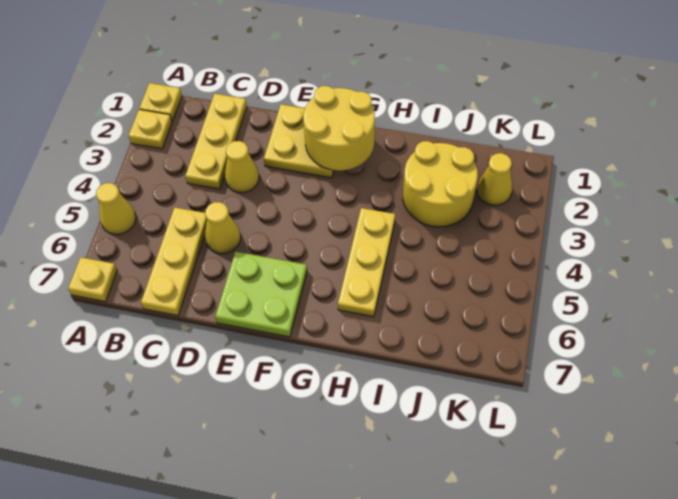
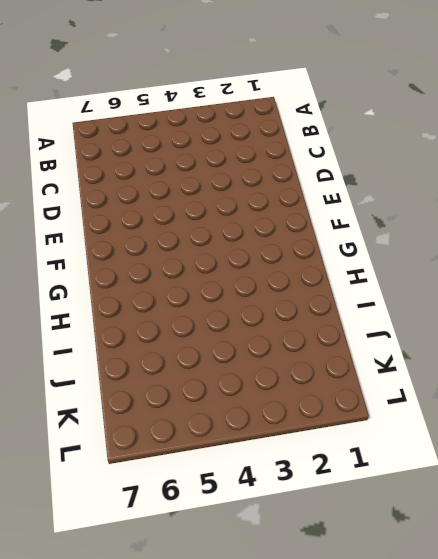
none -> yellow plate A1 level 1
none -> yellow plate A2 level 1
none -> yellow cone A5 level 1

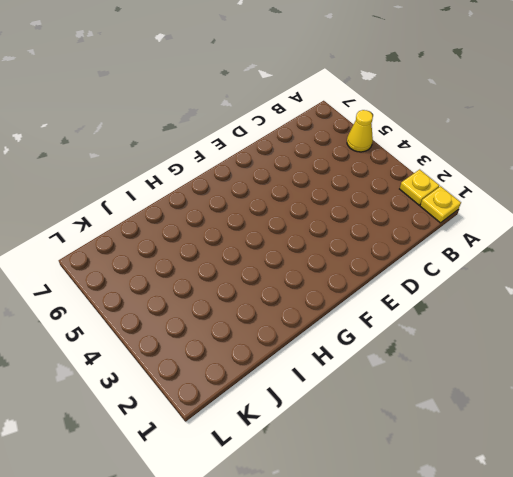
none -> yellow plate A7 level 1
none -> yellow plate C1:C3 level 1
none -> yellow plate C5:C7 level 1

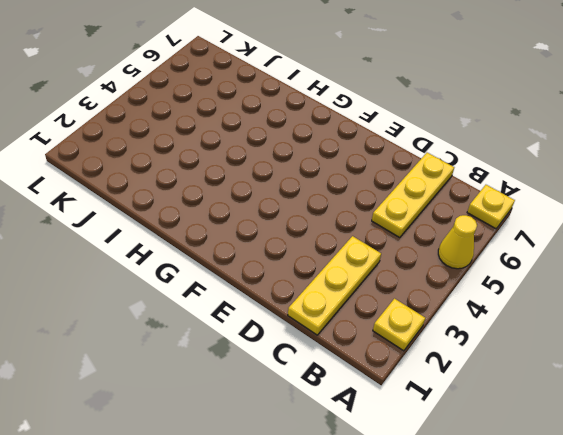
none -> yellow plate A1 level 1
none -> yellow cone D3 level 1
none -> yellow cone D5 level 1

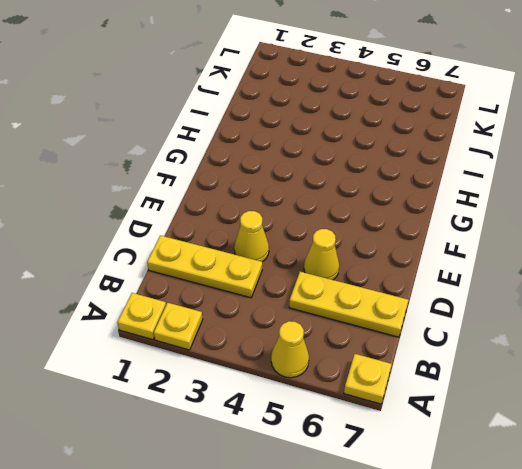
none -> yellow plate E1:F2 level 1
none -> lime plate E6:F7 level 1
none -> yellow plate H4:H6 level 1

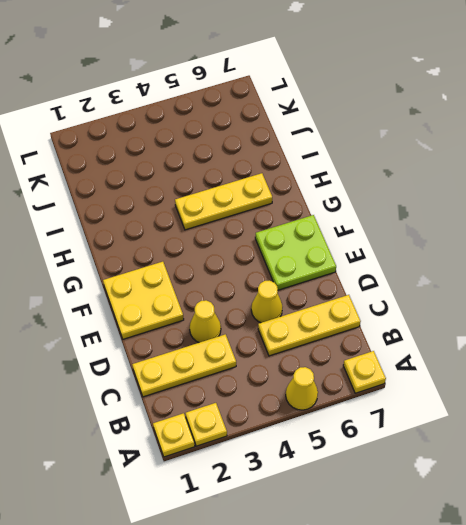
none -> yellow round brick I2:J3 level 1
none -> yellow cone K2 level 1
none -> yellow round brick F1:G2 level 2

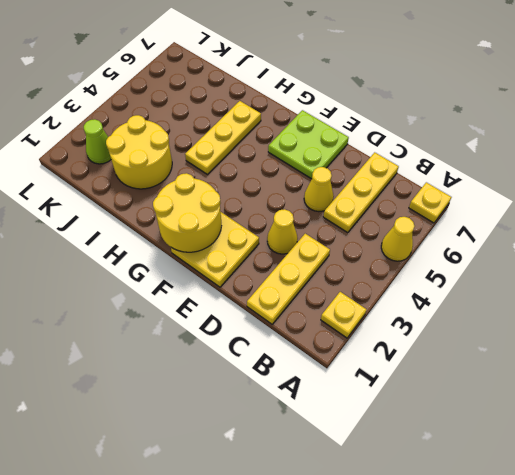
lime cone K2 level 1 -> yellow cone K2 level 1
none -> yellow plate A1 level 1

